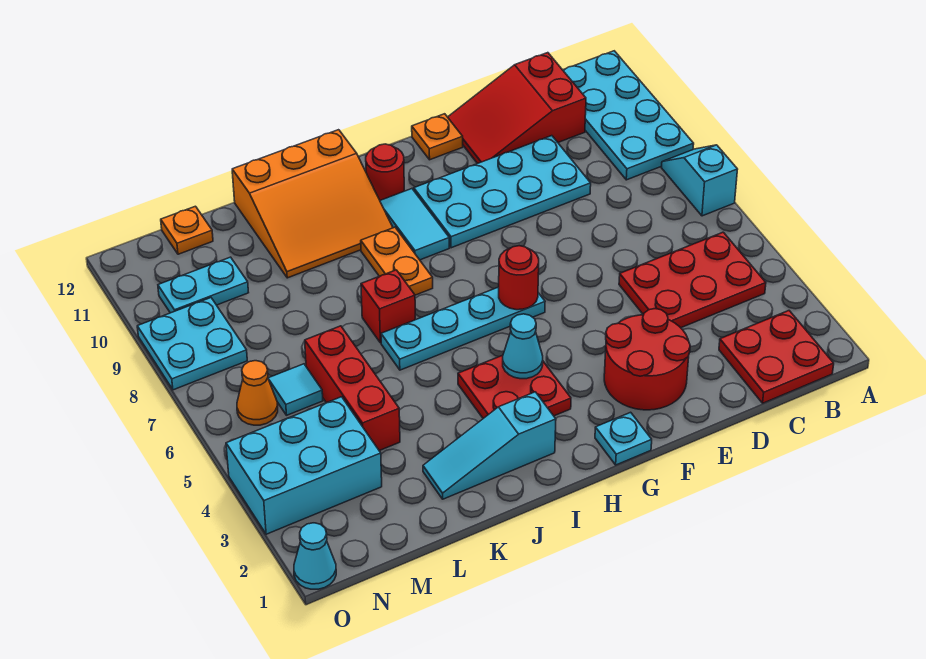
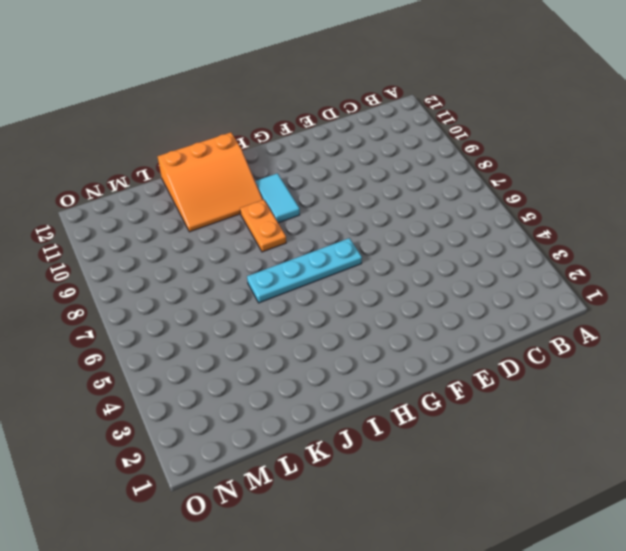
none -> cyan slope A7:A8 level 1 top 7
none -> cyan plate A9:B12 level 1
none -> red plate B1:C2 level 1

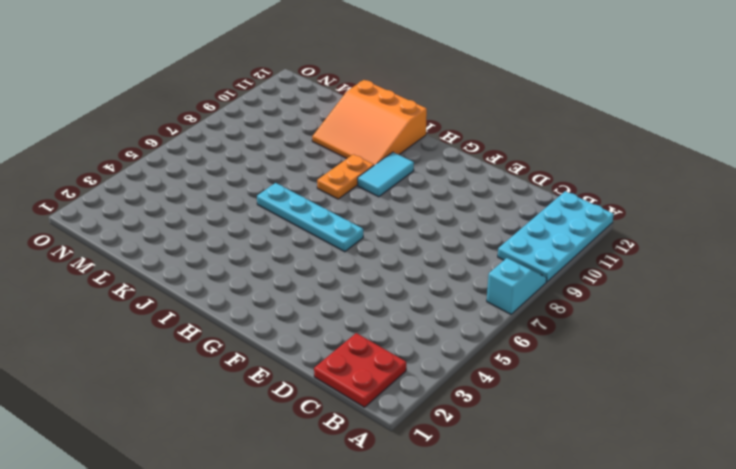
none -> red plate B4:D5 level 1
none -> red slope C11:E12 level 1 top C
none -> cyan plate D9:G10 level 1

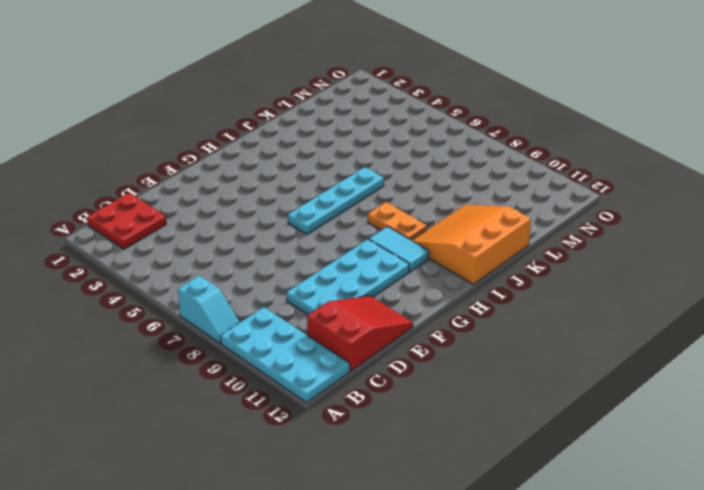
none -> red plate B4:D5 level 1
none -> red round brick E2:F3 level 1
none -> orange plate F12 level 1

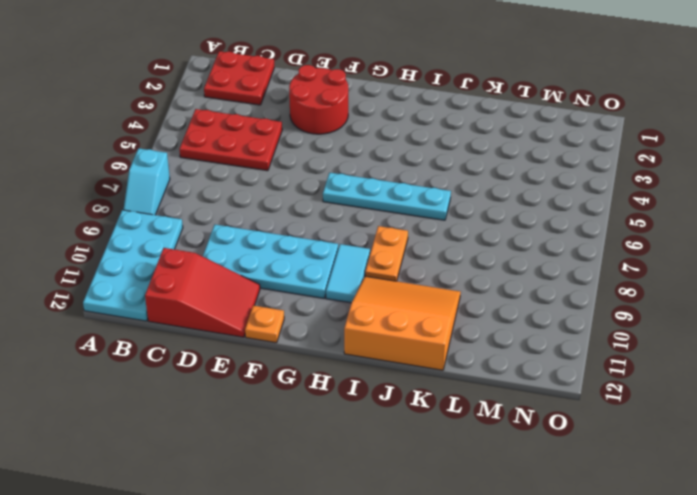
none -> cyan plate G1 level 1
none -> red plate H3:I4 level 1
none -> red round brick H11 level 1

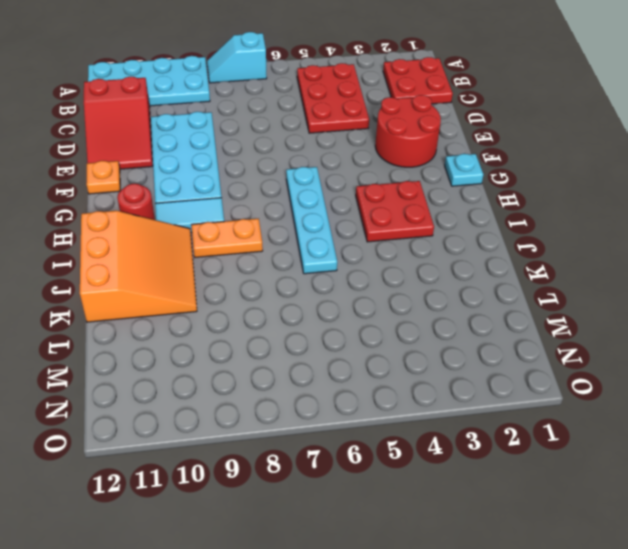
none -> cyan slope I2:K2 level 1 top I
none -> red brick J7 level 1
none -> red brick L4:L6 level 1

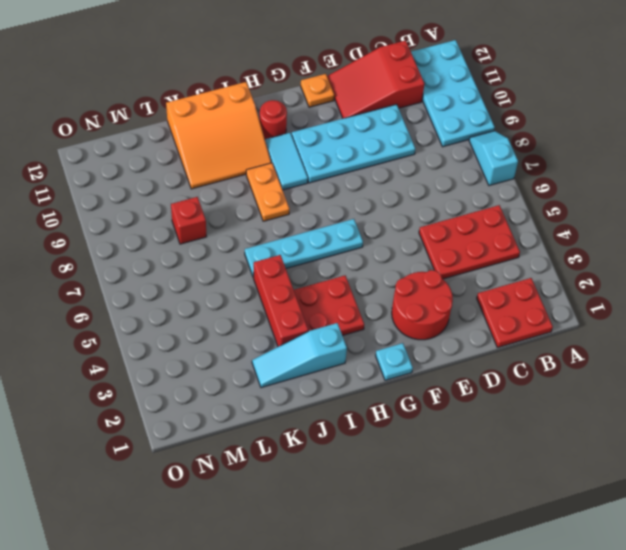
red brick J3:J5 level 1 -> red brick L4:L6 level 1
red brick L8 level 1 -> red brick J7 level 1
none -> cyan brick M3:O4 level 1
none -> cyan tile M6 level 1
none -> cyan plate M10:N10 level 1

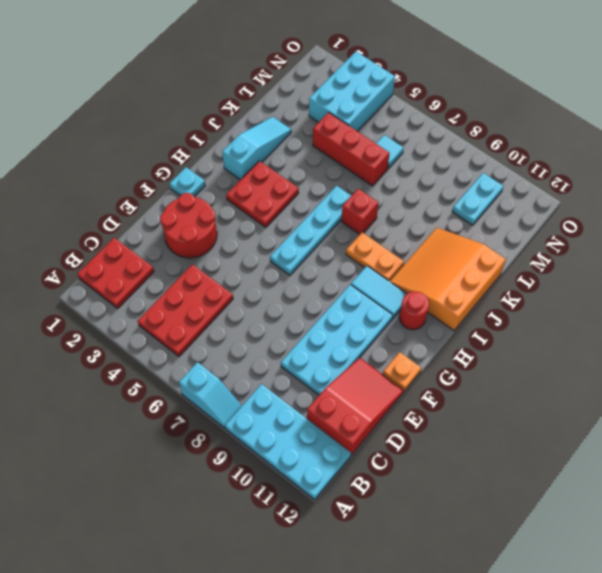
none -> orange plate M12 level 1
none -> orange cone N6 level 1
none -> cyan plate N8:O9 level 1

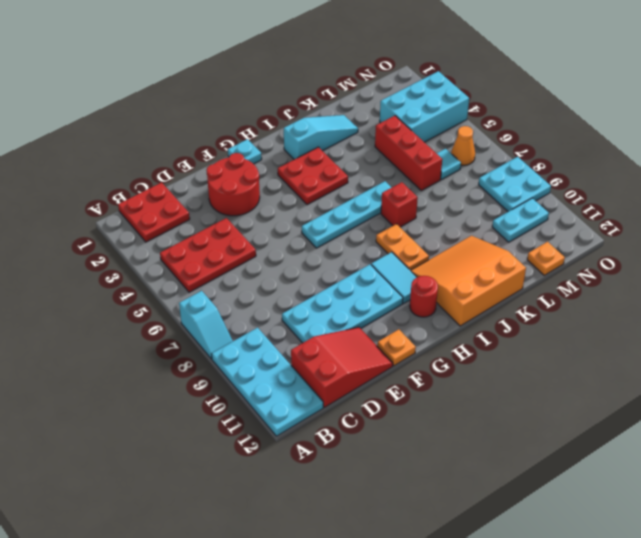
none -> cyan cone O1 level 1
none -> red round brick G6 level 2
none -> cyan cone H4 level 2

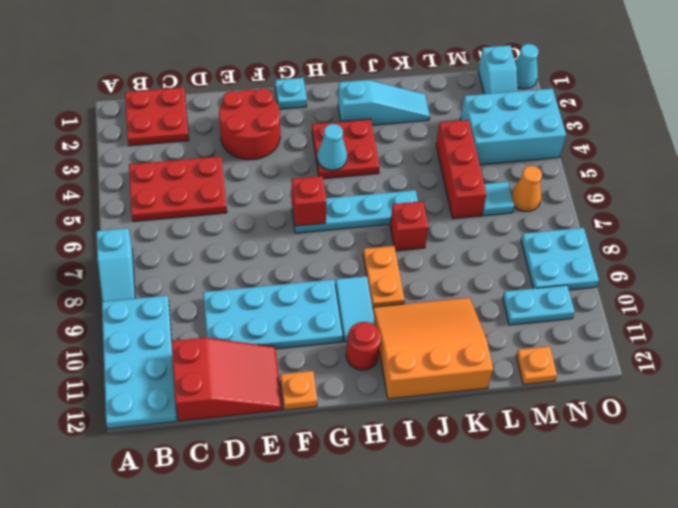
red brick G6 level 2 -> red round brick G6 level 2
cyan slope N1:N2 level 1 top 1 -> none

